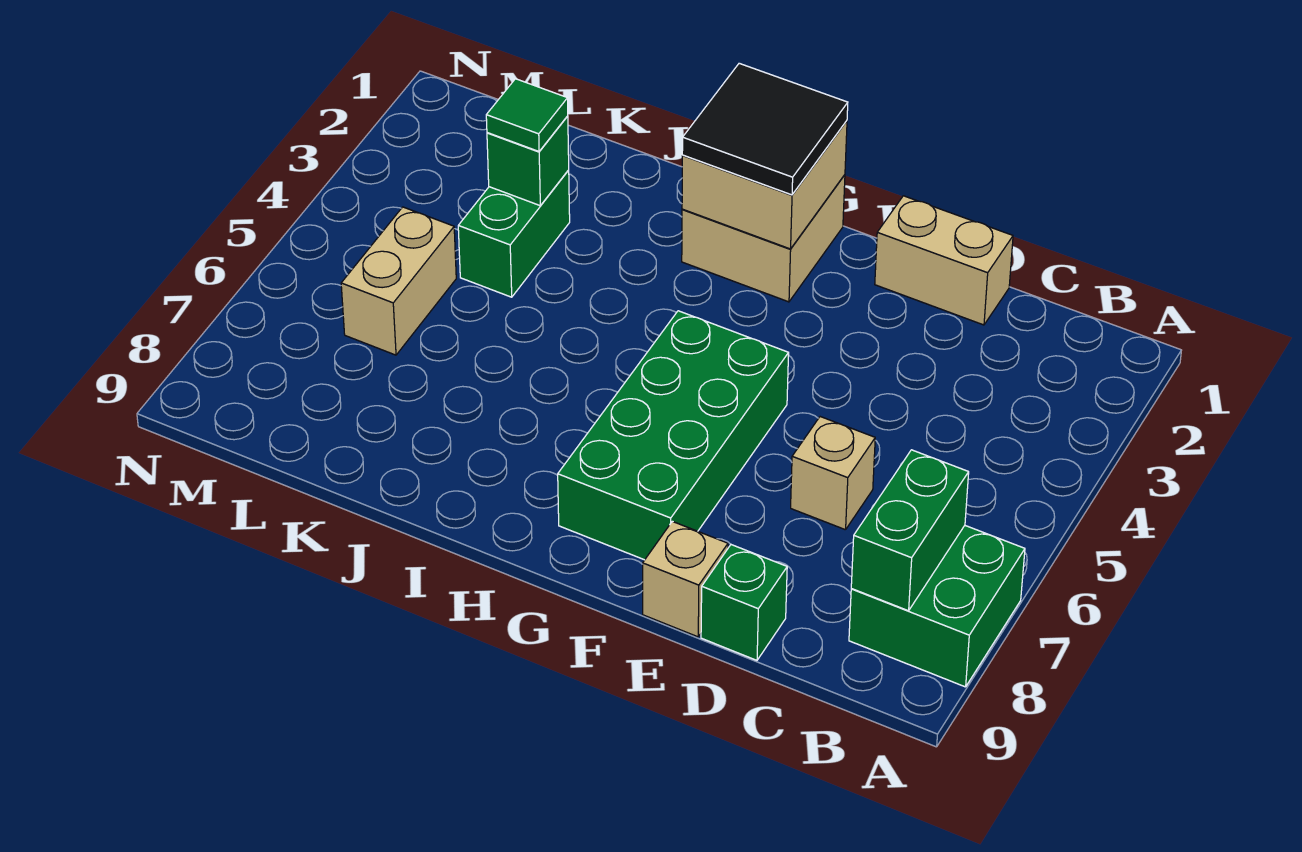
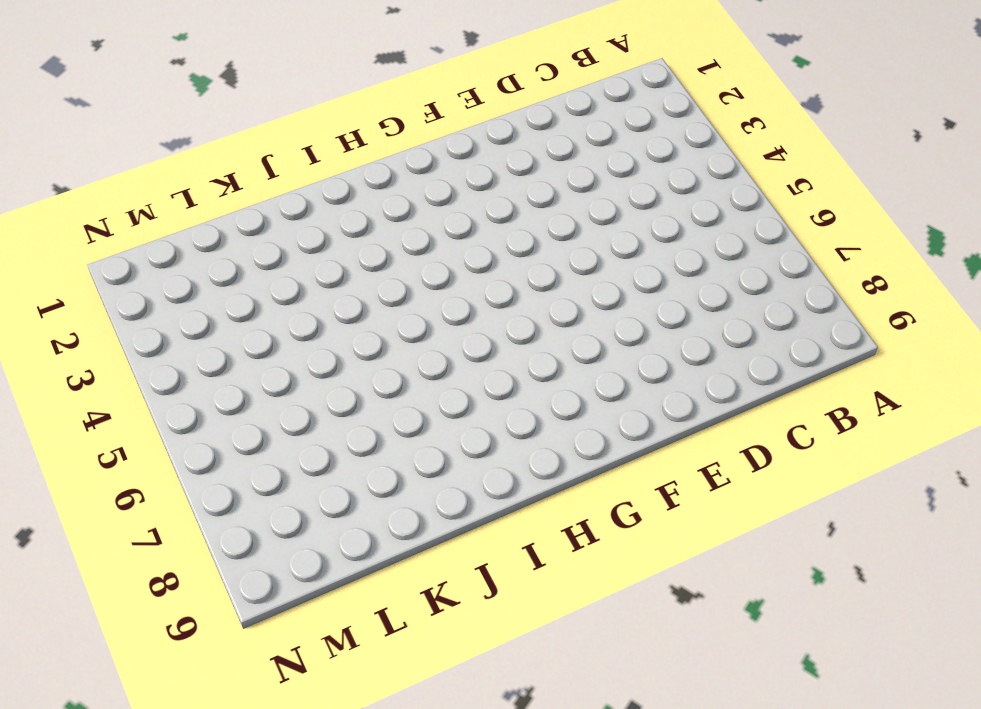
none -> green brick A7:B8 level 1
none -> tan brick D1:E1 level 1
none -> tan brick D6 level 1

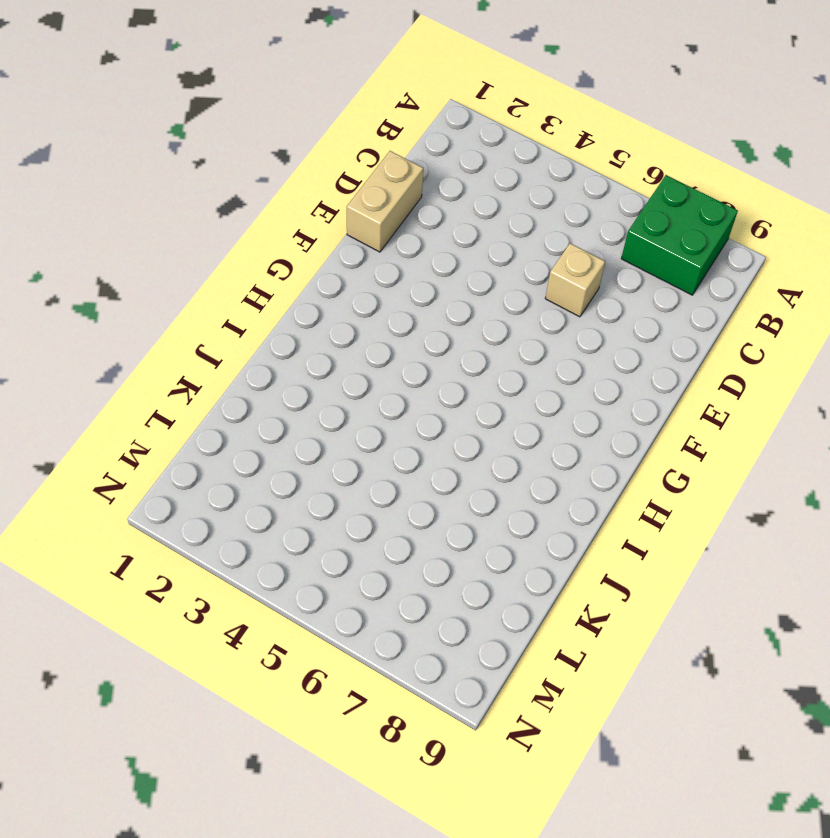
none -> green brick D9 level 1
none -> tan brick E9 level 1
none -> green brick F5:G8 level 1

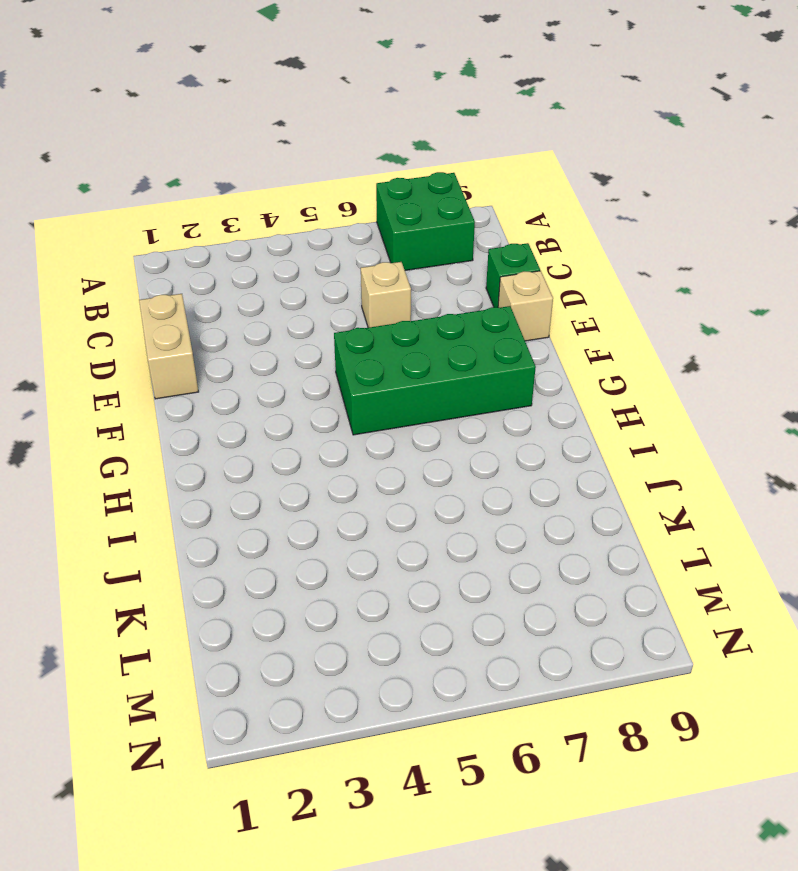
none -> tan brick G1:H2 level 1
none -> green brick K3:K4 level 1
none -> tan brick L5:L6 level 1

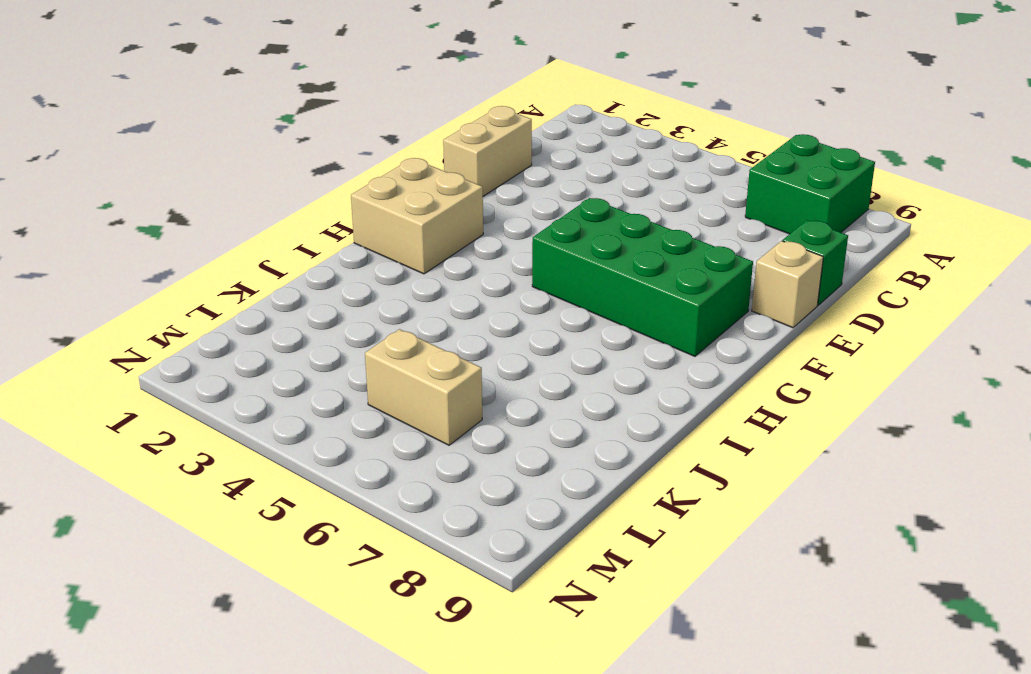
none -> tan brick D6 level 1
none -> green brick K3:K4 level 1
none -> green brick B7:B8 level 2

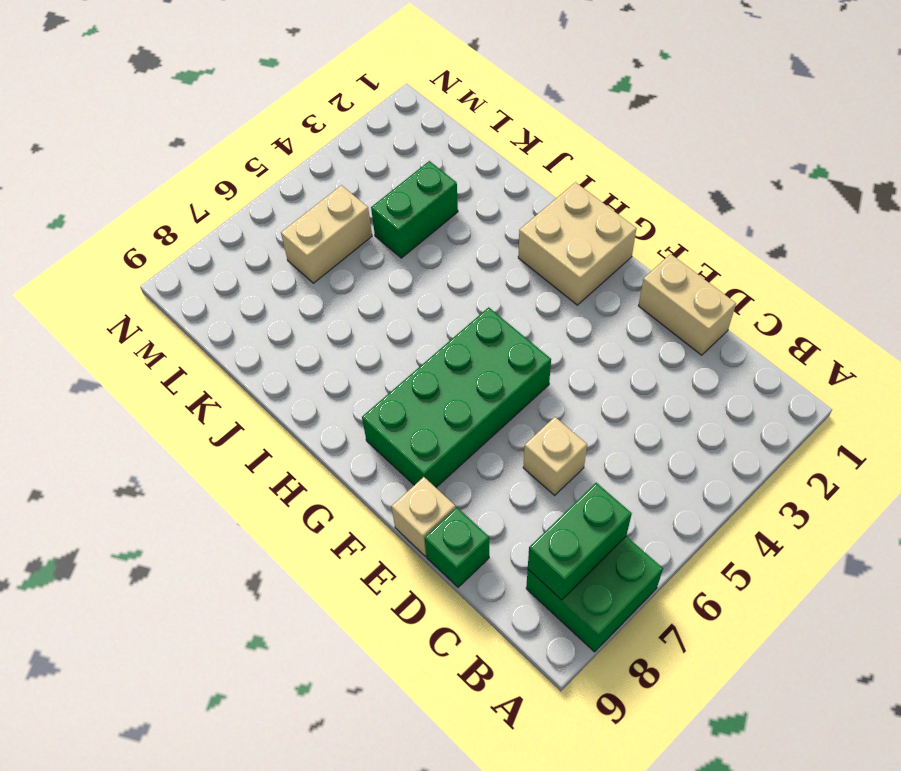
none -> tan brick G1:H2 level 2
none -> green brick K3 level 2
none -> black tile G1:H2 level 3

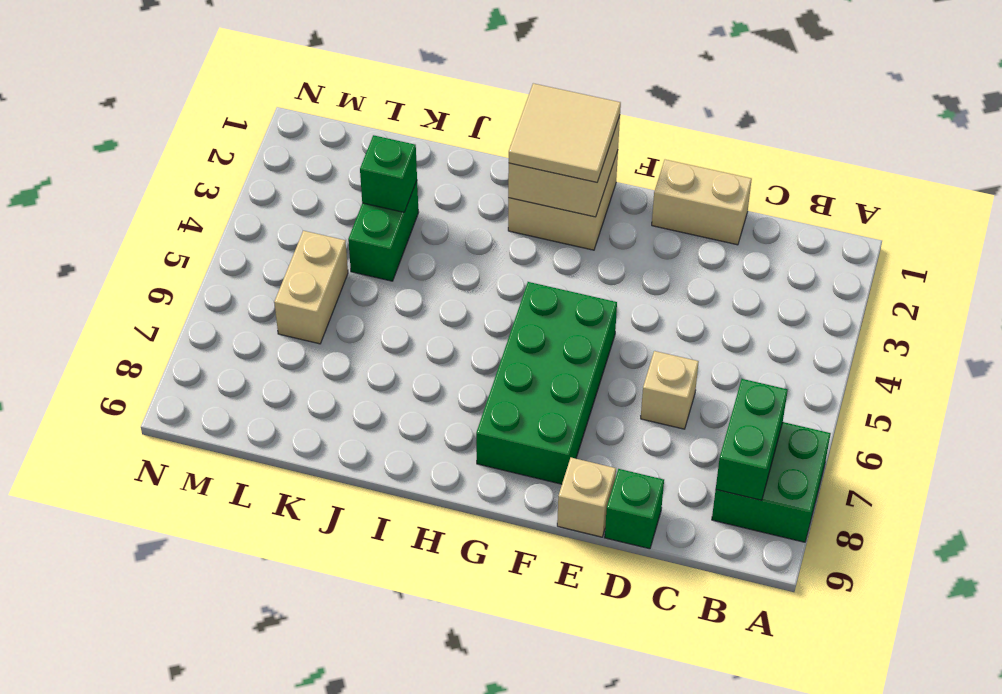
tan tile G1:H2 level 3 -> black tile G1:H2 level 3
none -> green tile K3 level 3

